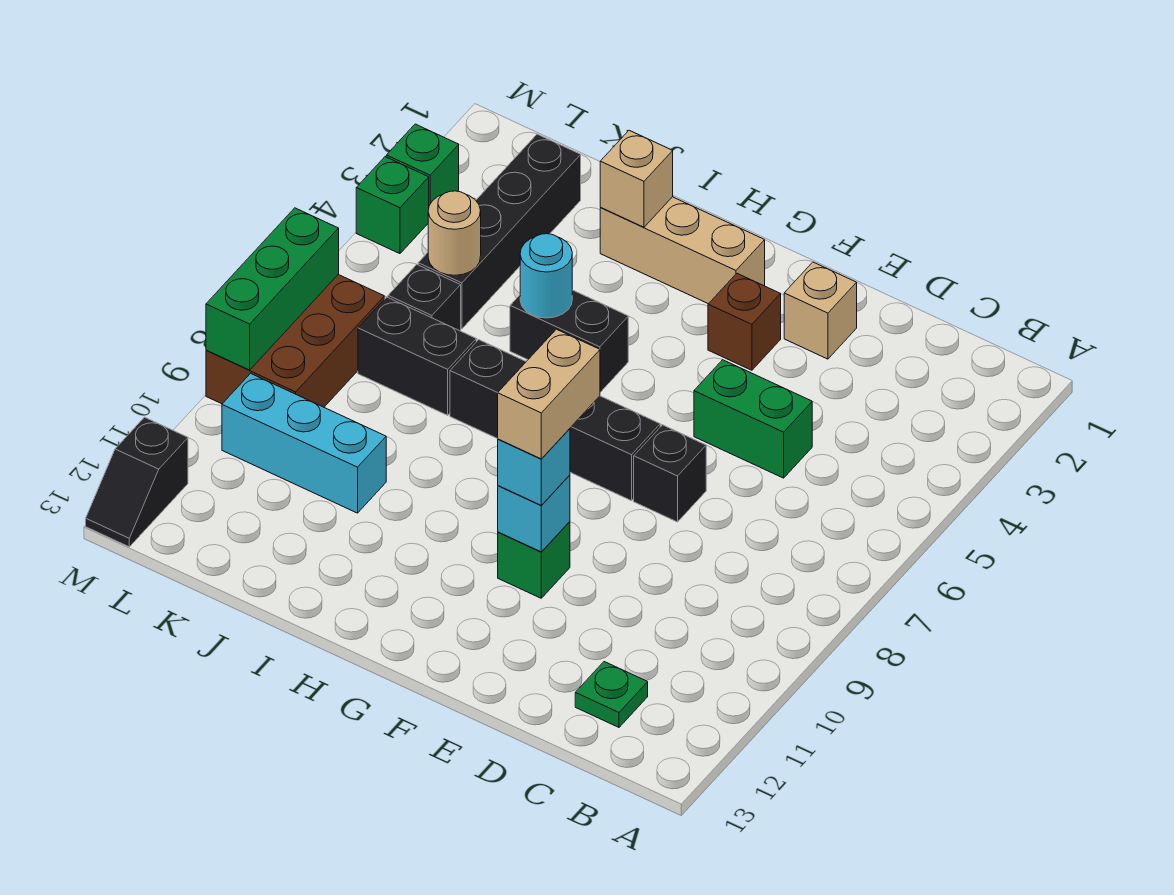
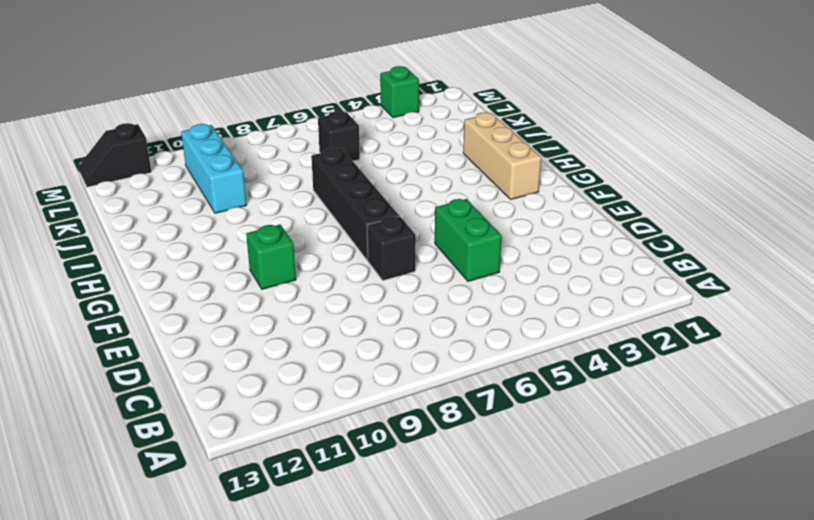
none -> green plate C12 level 1
none -> tan brick E2 level 1
none -> brown brick F3 level 1

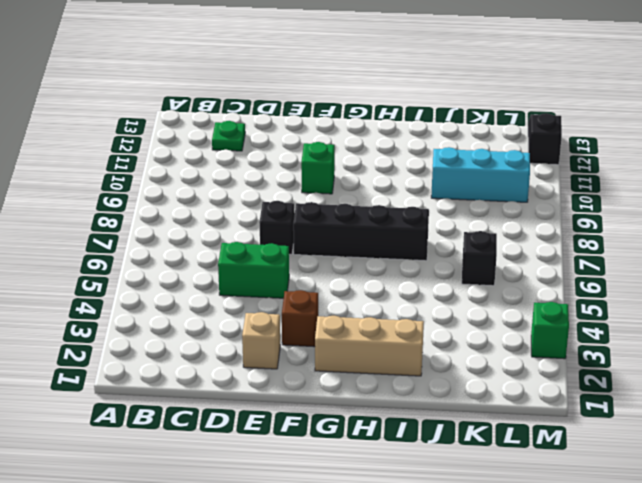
none -> black brick H5:I5 level 1
none -> black brick J7:K7 level 1
none -> black brick K2:K5 level 1

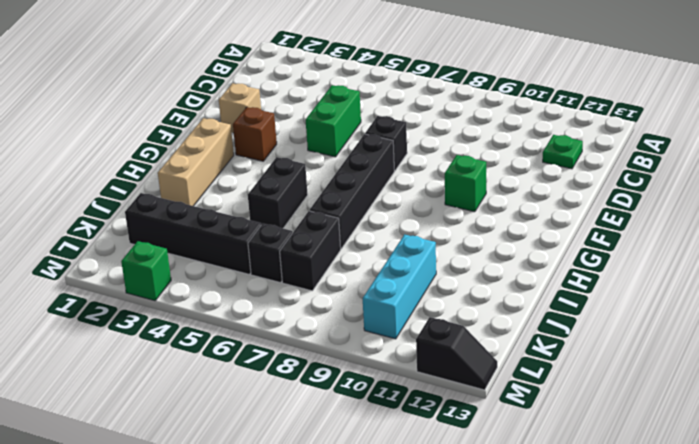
none -> brown brick L7:M9 level 1
none -> green brick M4 level 1
none -> cyan brick F10 level 2

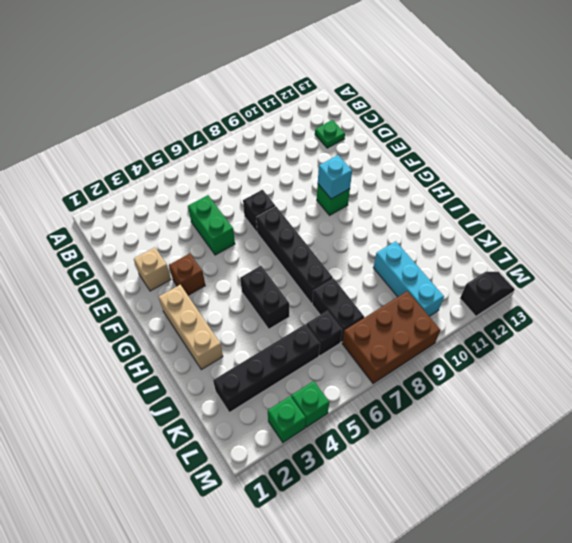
none -> tan brick I2 level 2
none -> cyan round brick I5 level 2
none -> tan round brick K5 level 2

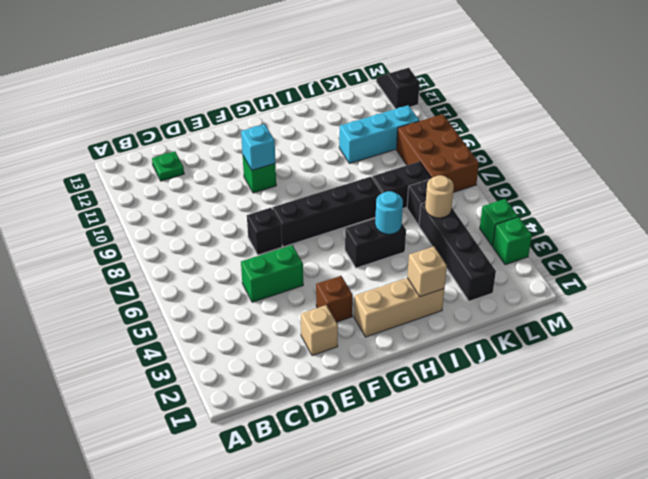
none -> green brick M7:M9 level 2
none -> cyan brick F10 level 3
none -> tan brick F9:F10 level 4

